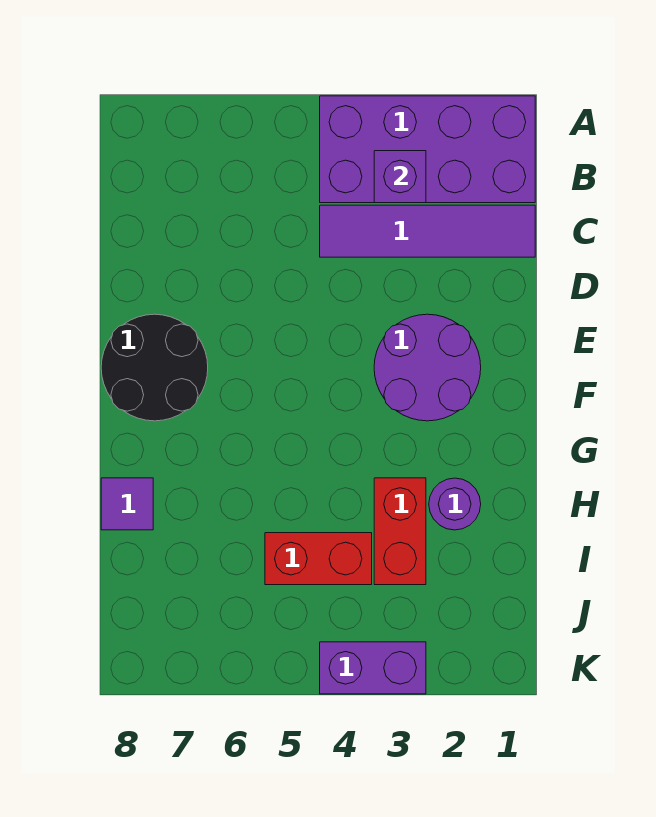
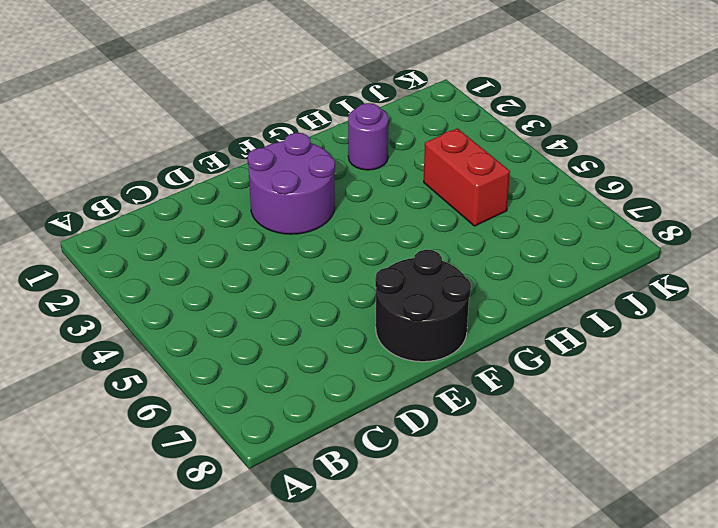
none -> purple brick A1:B4 level 1
none -> purple tile C1:C4 level 1

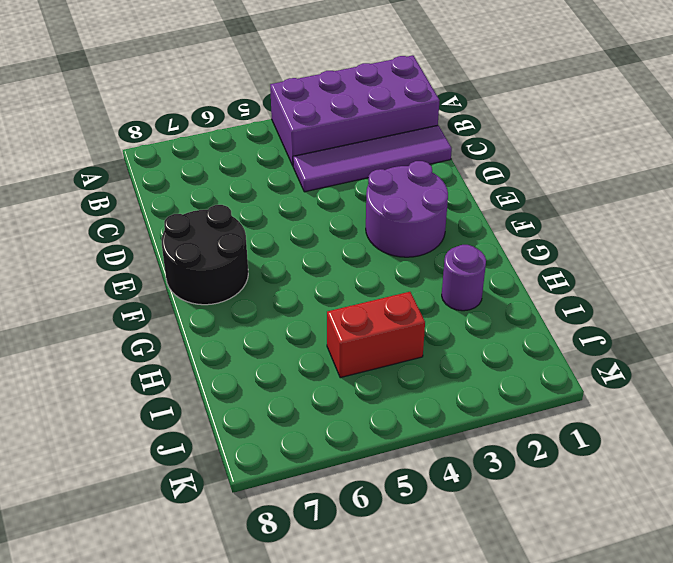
none -> red brick H3:I3 level 1
none -> purple tile H8 level 1

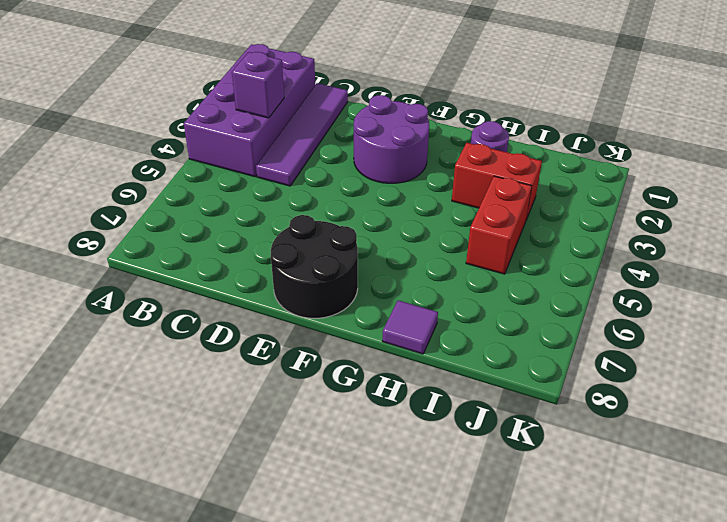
none -> purple brick K3:K4 level 1

